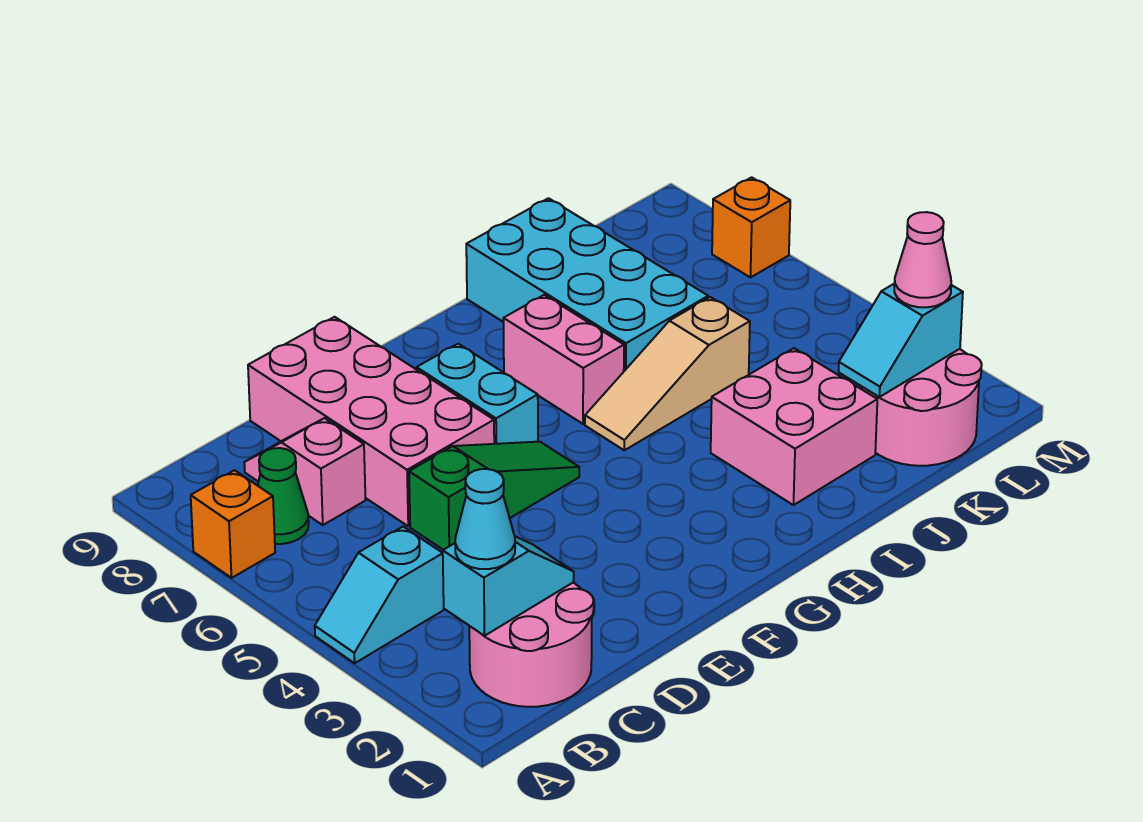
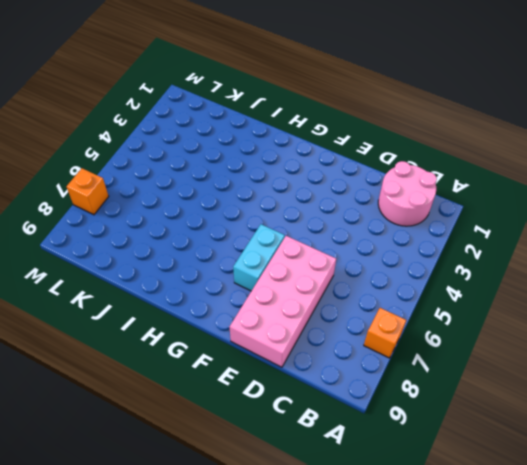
none -> cyan slope A4:B4 level 1 top B
none -> green cone B7 level 1
none -> pink slope C7:C8 level 1 top 7

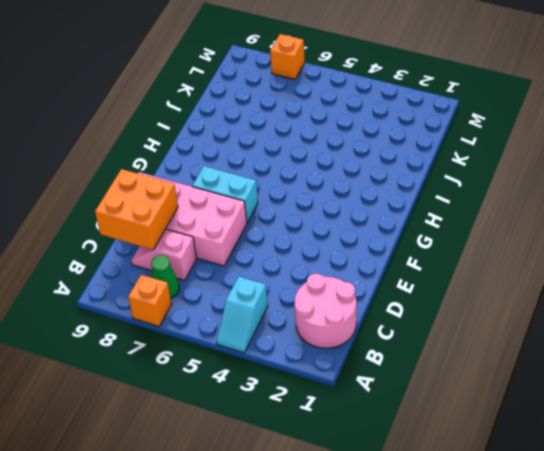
orange brick C8:D9 level 2 -> none
none -> green slope D5:F5 level 1 top D
none -> tan slope H5:J5 level 1 top J
none -> pink brick H6:H7 level 1

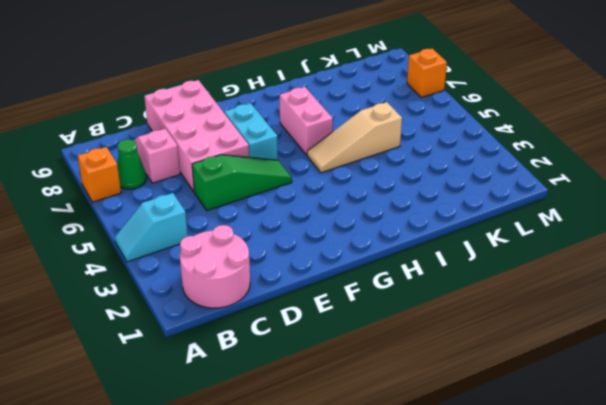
none -> pink brick I2:J3 level 1
none -> cyan brick I6:J9 level 1
none -> pink round brick K1:L2 level 1

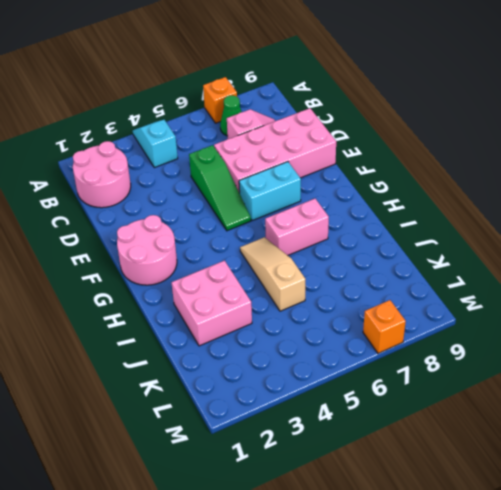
pink round brick F1:G2 level 1 -> pink round brick K1:L2 level 1
none -> cyan brick I6:J9 level 1
none -> cyan slope B2:C2 level 2 top B
none -> cyan slope K2:L2 level 2 top L

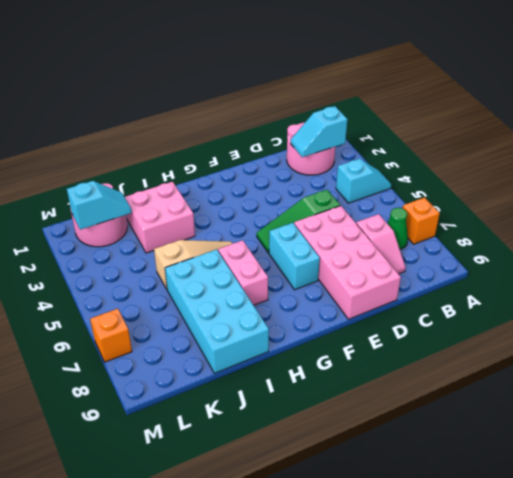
none -> cyan cone B2 level 3
none -> pink cone L2 level 3

